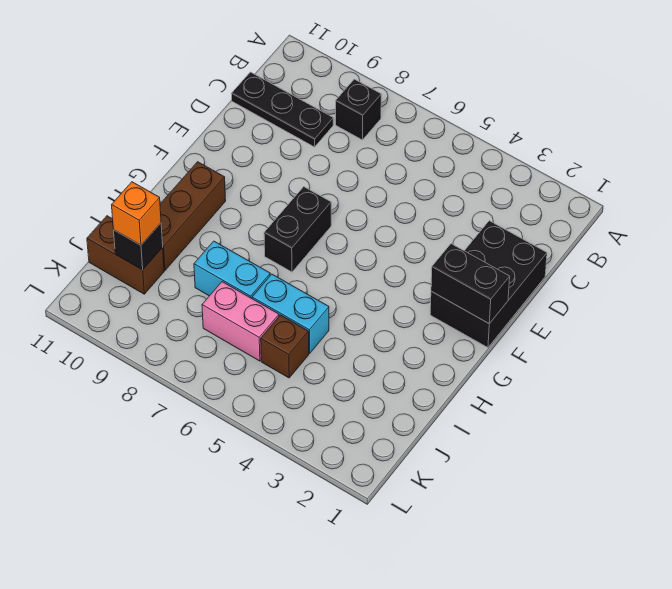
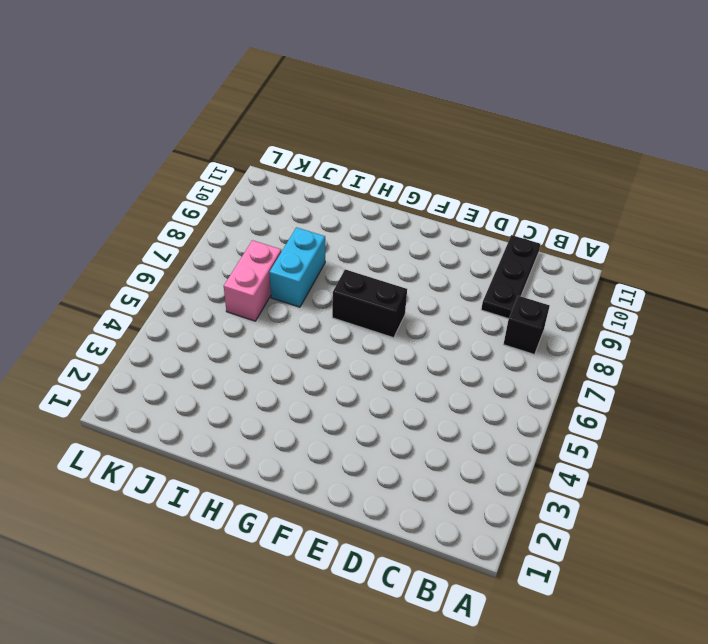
none -> black brick D1:F2 level 1
none -> brown brick G10:I10 level 1
none -> cyan brick I5:I6 level 1

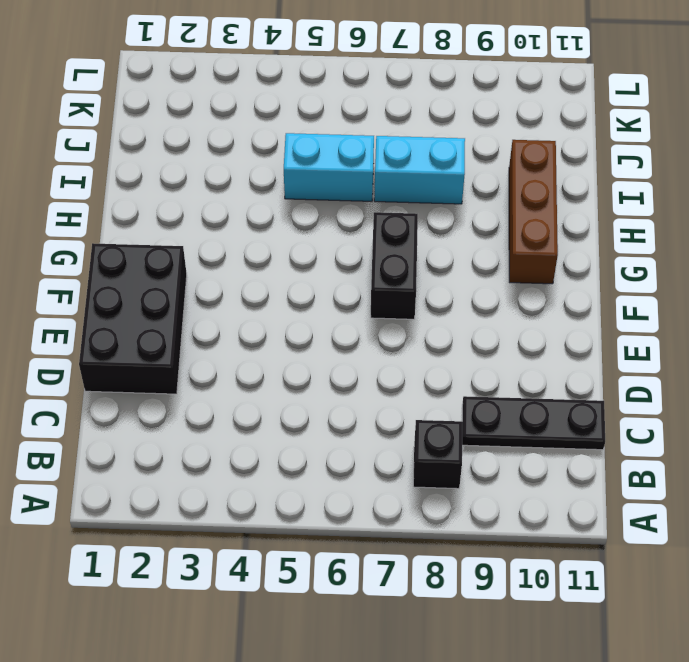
none -> brown brick J5 level 1
none -> pink brick J6:J7 level 1
none -> brown brick J10:J11 level 1

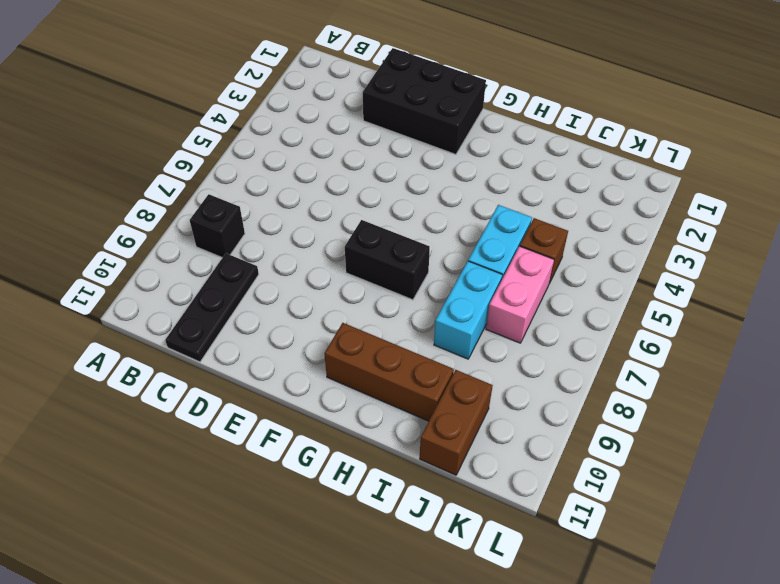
none -> black brick F1:F2 level 2
none -> black brick J10 level 2
none -> orange brick J10 level 3

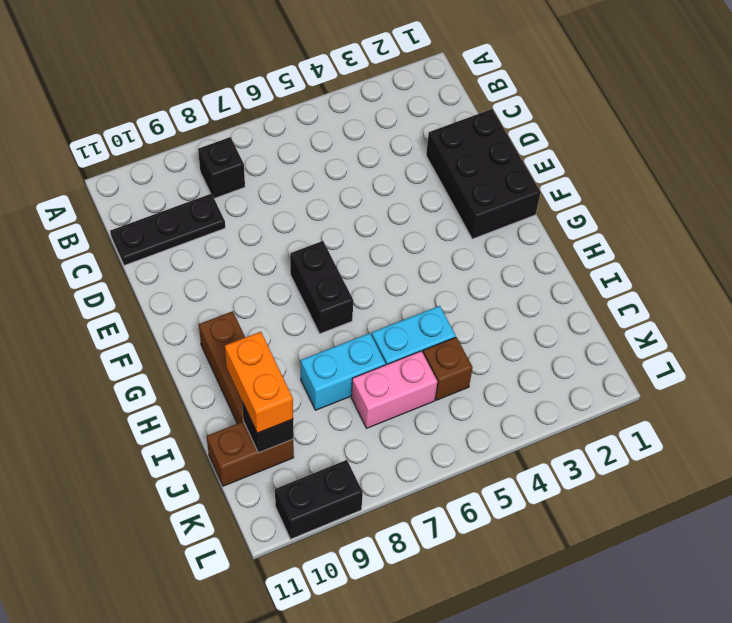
orange brick I10:J10 level 3 -> orange brick J10 level 3
black brick L9:L10 level 1 -> black brick F1:F2 level 2

